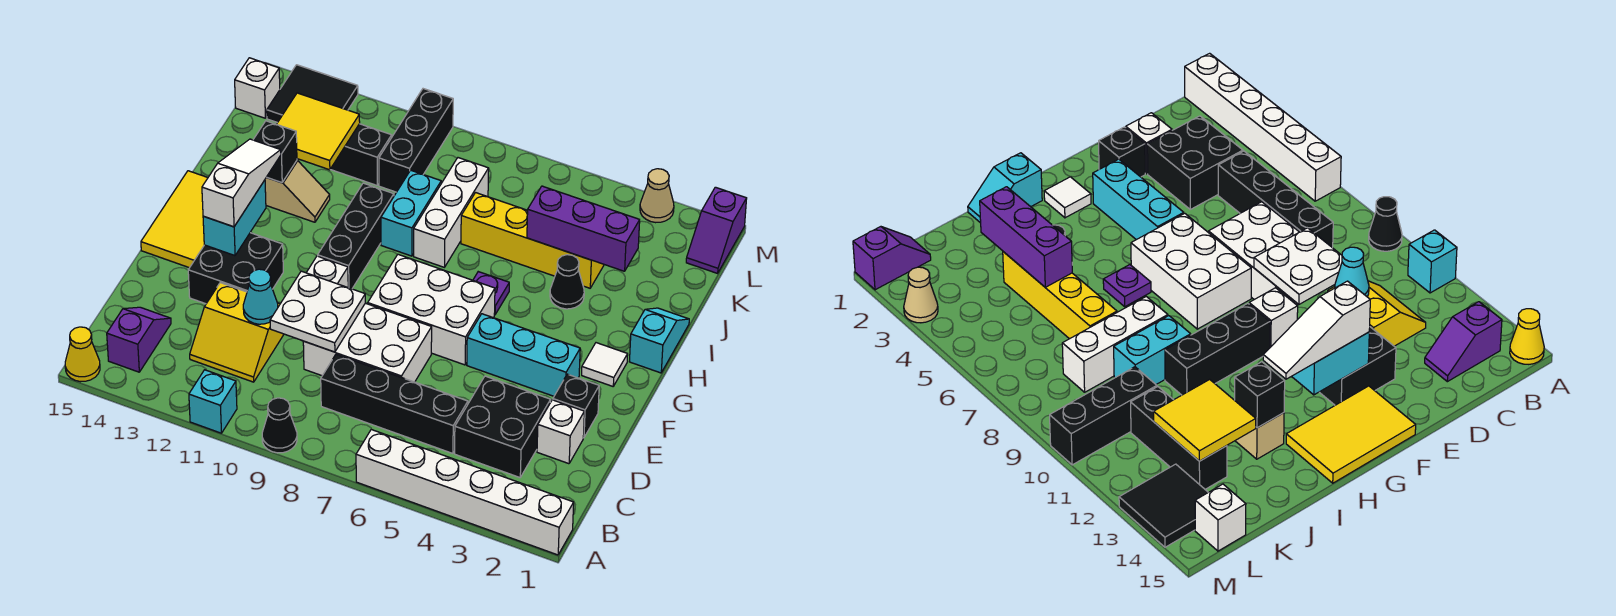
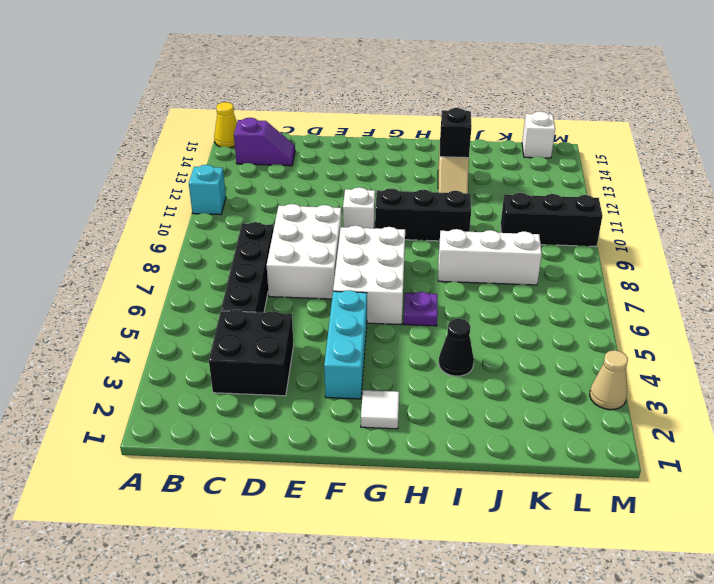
none -> white brick A1:A6 level 1
none -> black cone A9 level 1
none -> yellow slope C11:D12 level 1 top D
none -> white brick D2 level 1

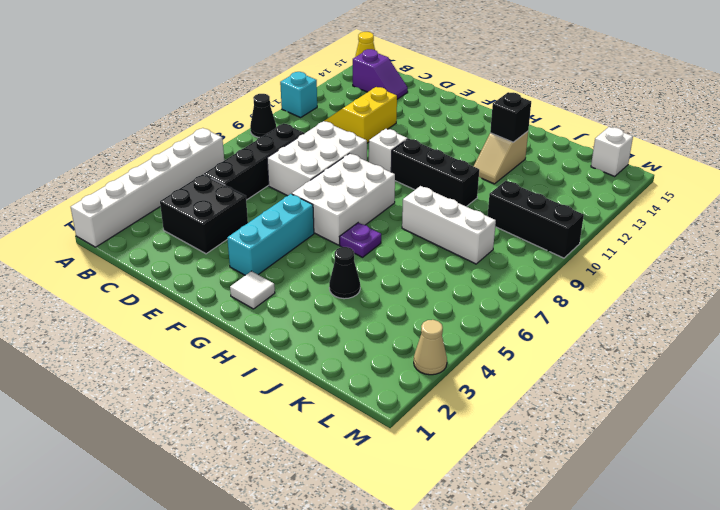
none -> white brick D2 level 1
none -> black brick E2 level 1
none -> black brick E12:F13 level 1
none -> yellow tile F14:H15 level 1

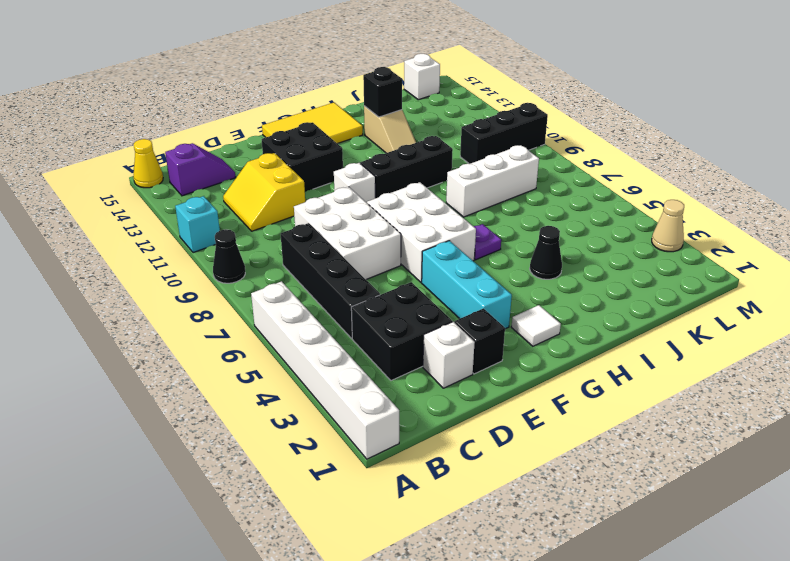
none -> cyan slope H1:I1 level 1 top H
none -> cyan brick I9:J9 level 1
none -> yellow brick J4:J7 level 1
none -> black brick K11:K13 level 1

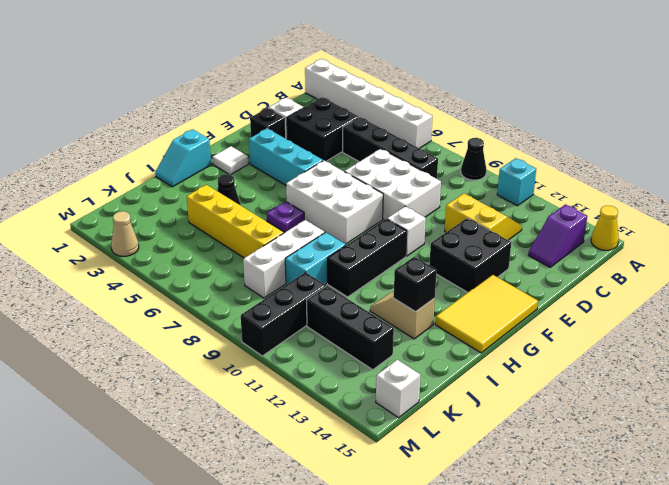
none -> purple slope L1:M1 level 1 top M
none -> black tile L13:M14 level 1
none -> white plate D9:E10 level 2
none -> cyan cone D11 level 2

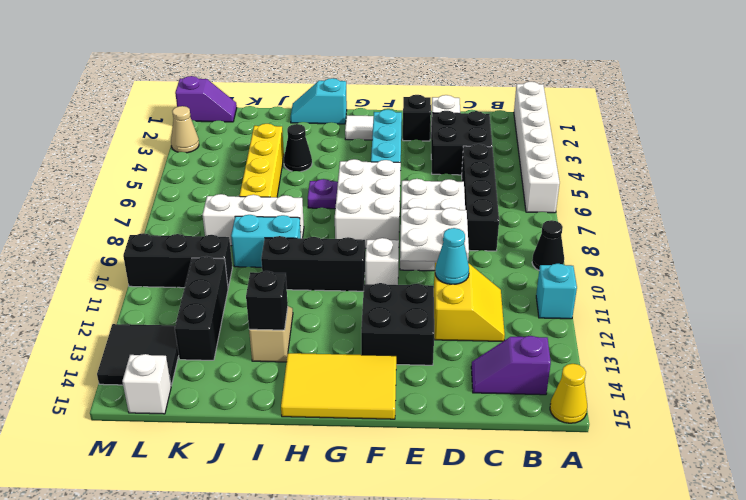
none -> cyan brick F13:G13 level 2
none -> purple brick J3:J5 level 2
none -> yellow tile J12:K13 level 2
none -> white slope F13:H13 level 3 top F

